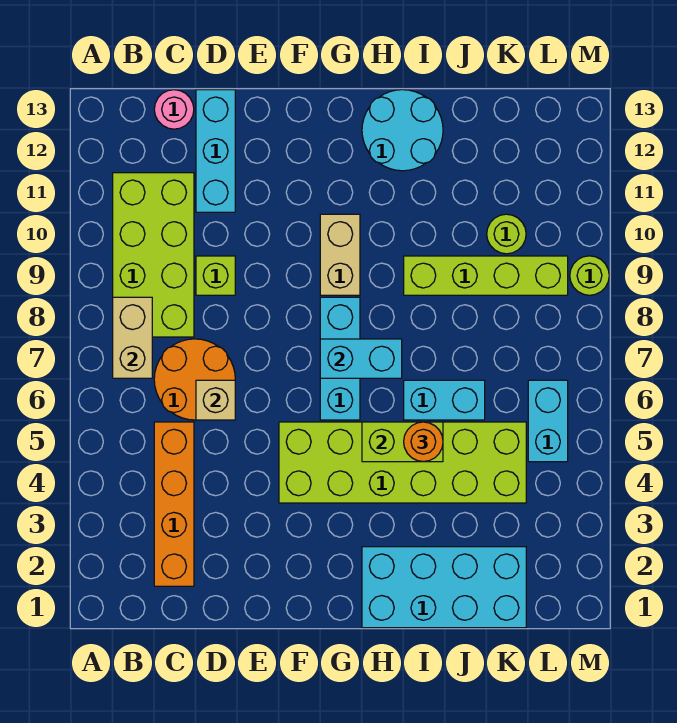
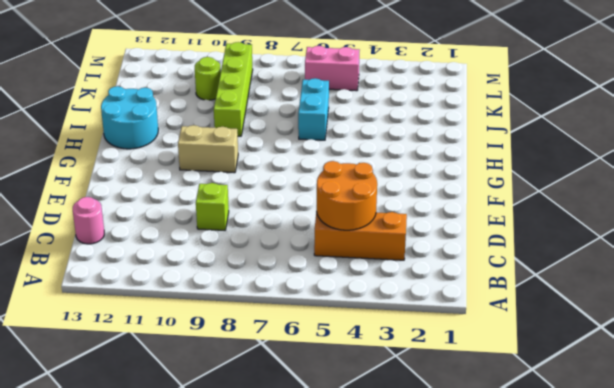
orange brick C3:C5 level 1 -> orange brick C2:C5 level 1
orange round brick C4:D5 level 2 -> orange round brick C6:D7 level 1
pink brick L5:L6 level 1 -> cyan brick L5:L6 level 1
none -> lime brick B8:C11 level 1
none -> cyan brick D11:D13 level 1
none -> lime brick F4:K5 level 1

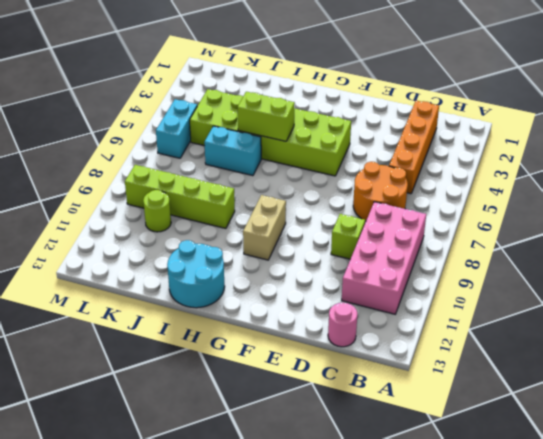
pink brick B8:C11 level 1 -> lime brick B8:C11 level 1
none -> cyan brick D11:D13 level 1
none -> cyan brick G6:G8 level 1
none -> cyan brick H1:K2 level 1

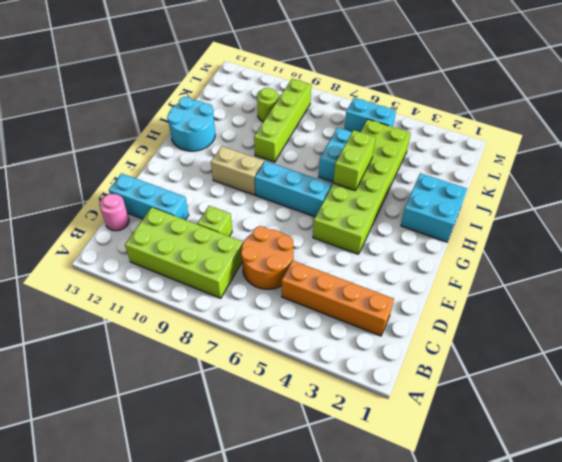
cyan brick H1:I2 level 1 -> cyan brick H1:K2 level 1
none -> lime round brick M9 level 1
none -> tan brick B7:B8 level 2
none -> tan brick D6 level 2

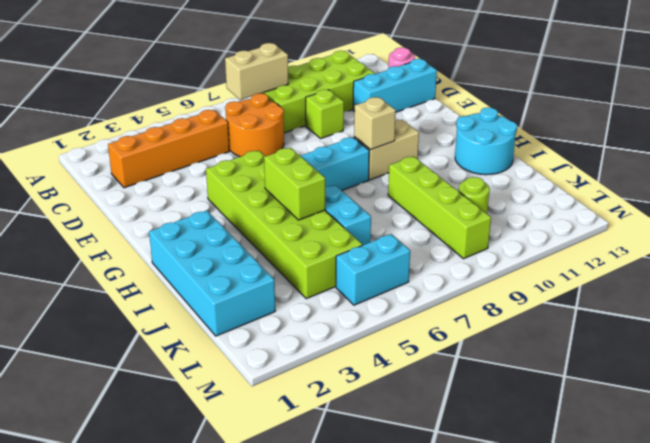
tan brick G9 level 2 -> tan brick D6 level 2
none -> lime round brick M9 level 1
none -> cyan brick G7:H7 level 2
none -> orange round brick I5 level 3

